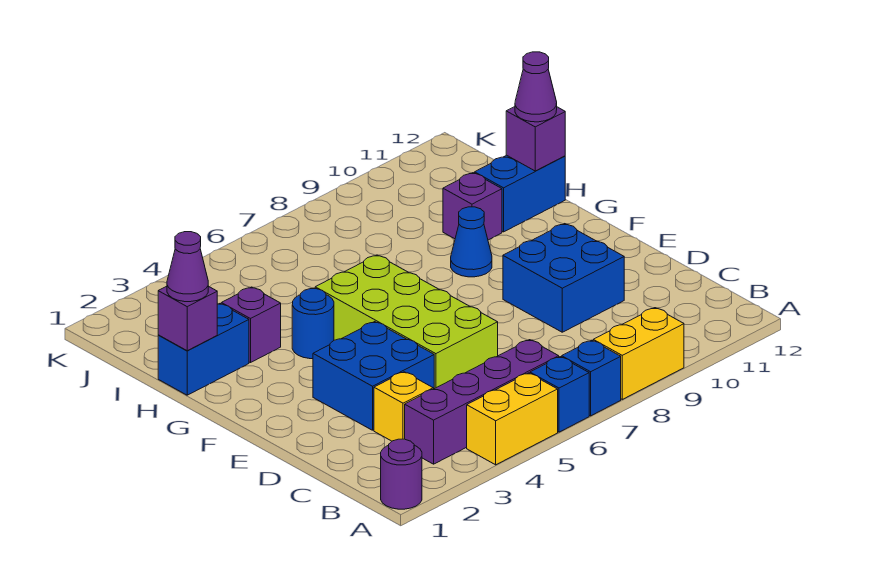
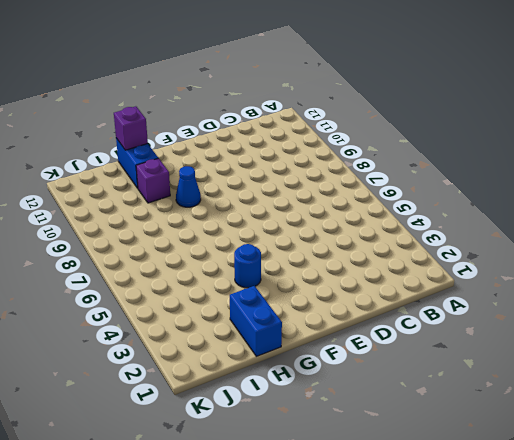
none -> purple round brick A1 level 1
none -> yellow brick A4:A5 level 1
none -> blue brick A6 level 1

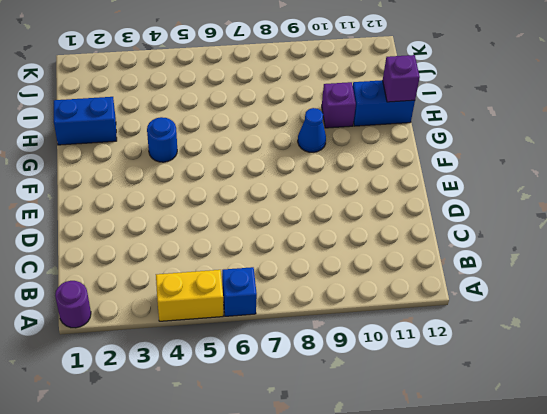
none -> blue brick A7 level 1
none -> yellow brick A8:A9 level 1
none -> purple brick B3:B6 level 1

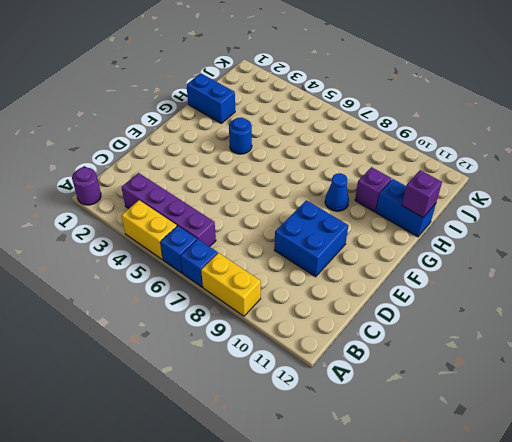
none -> yellow brick C3 level 1
none -> blue brick D3:E4 level 1
none -> lime brick D5:G6 level 1

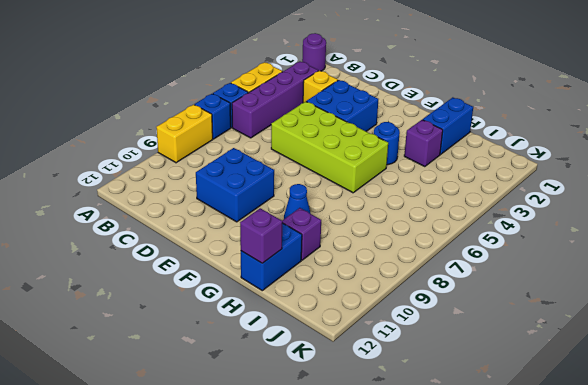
none -> purple brick H1 level 2
none -> purple cone H1 level 3
none -> purple cone H12 level 3

